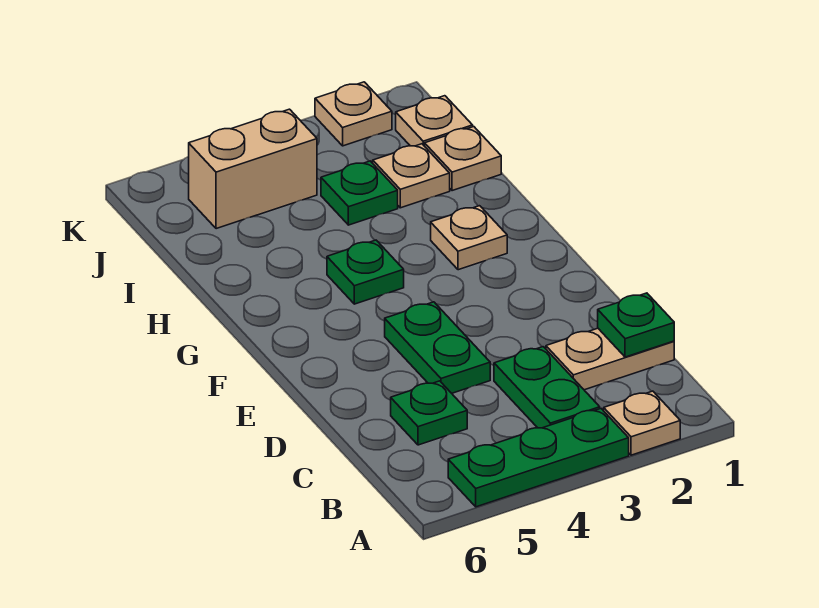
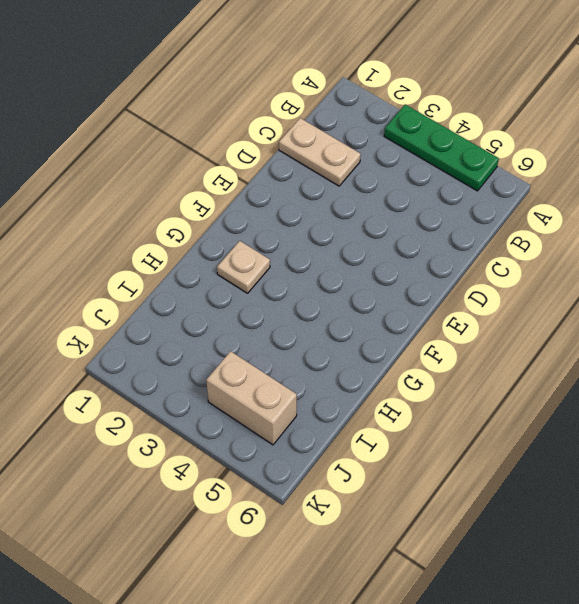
none -> tan plate A2 level 1
none -> green plate B3:C3 level 1
none -> green plate C5 level 1

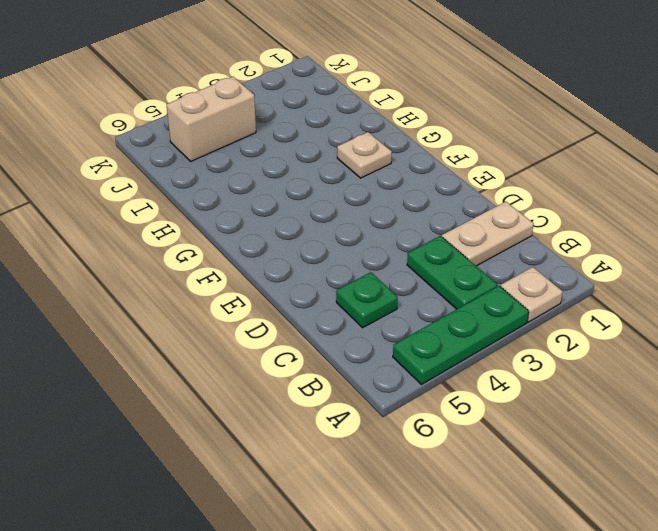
none -> green plate D4:E4 level 1
none -> green plate G4 level 1
none -> tan plate I1 level 1

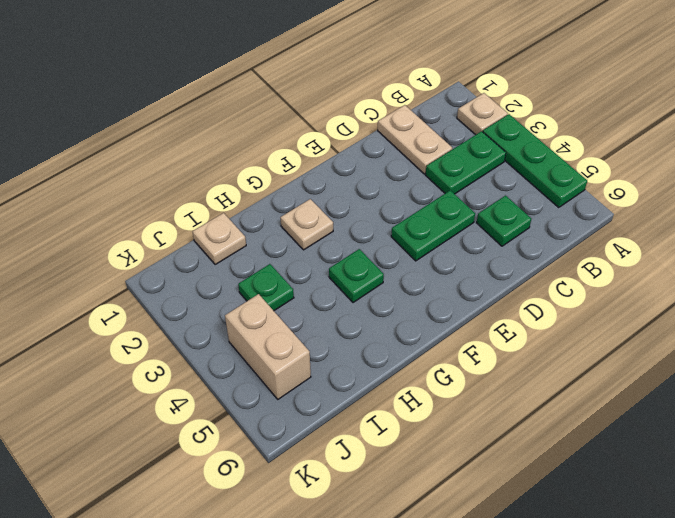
none -> tan plate I2 level 1
none -> tan plate J1 level 1
none -> tan plate K2 level 1

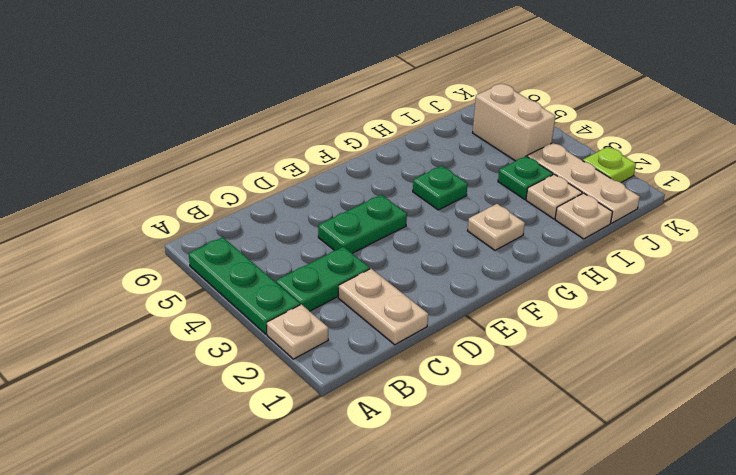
tan plate J1:J3 level 1 -> tan plate J1 level 1
lime plate K2 level 1 -> tan plate K2 level 1
none -> green plate C5 level 1
none -> green plate C1 level 2

